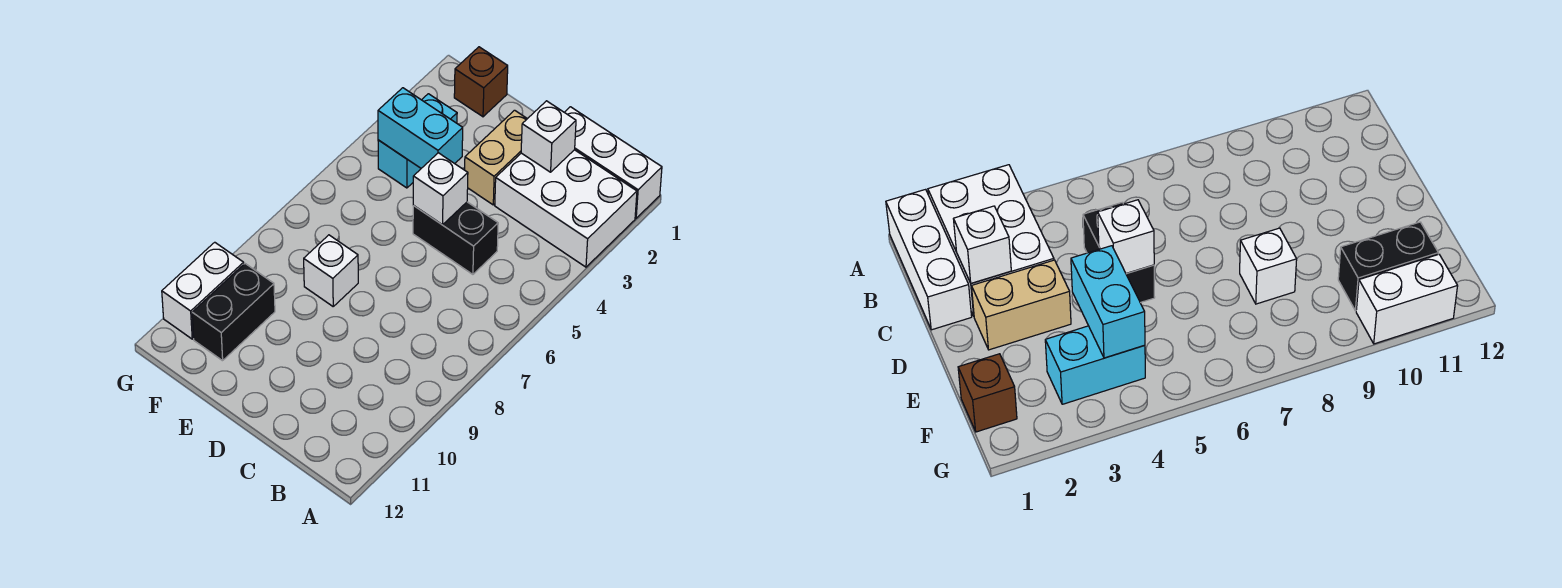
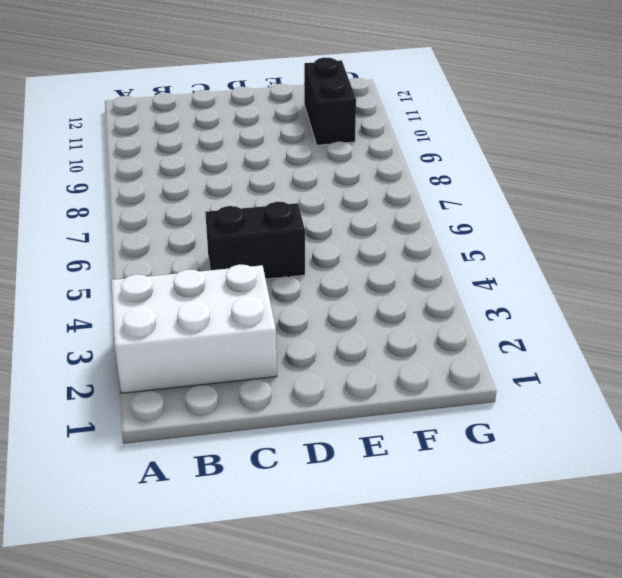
none -> white brick A1:C1 level 1
none -> tan brick D2:D3 level 1
none -> white brick E8 level 1

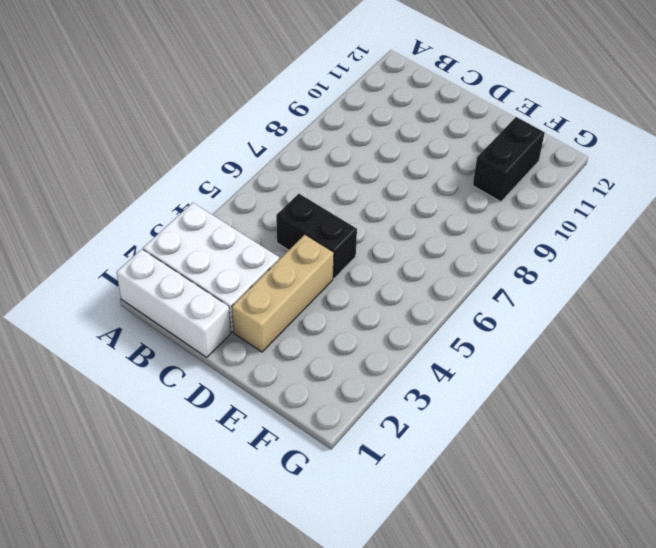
tan brick D2:D4 level 1 -> tan brick D2:D3 level 1
none -> white brick E8 level 1
none -> brown brick F1 level 1
none -> cyan brick F3:F4 level 1

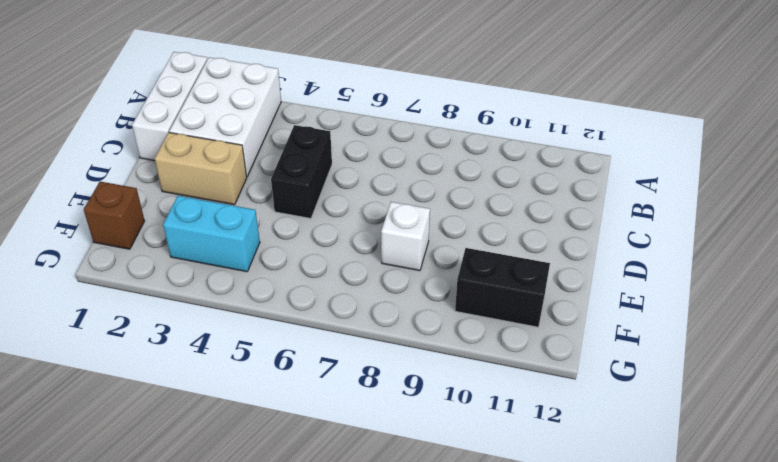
none -> white brick G10:G11 level 1
none -> white brick C2 level 2
none -> white brick D5 level 2

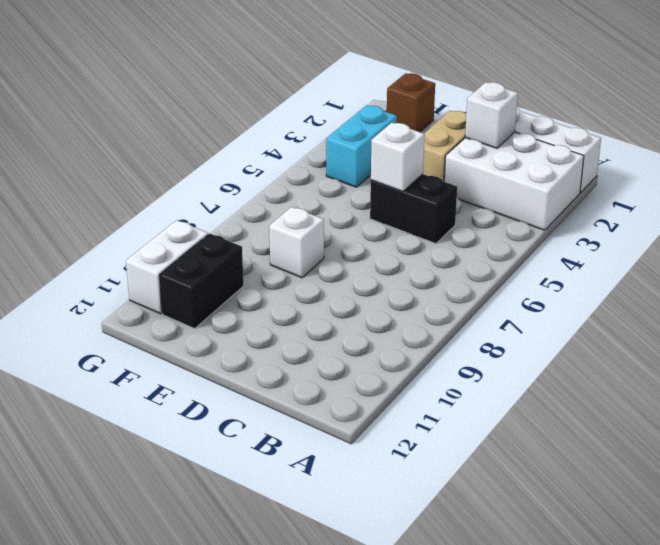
none -> cyan brick E4:F4 level 2

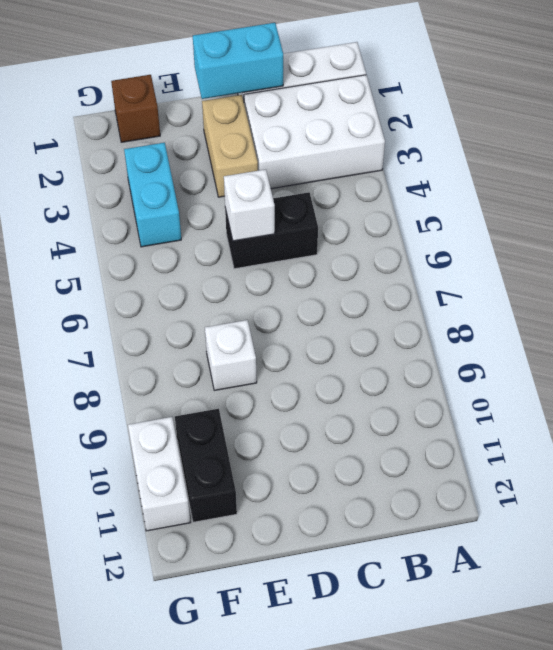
cyan brick C1:D1 level 2 -> cyan brick E4:F4 level 2
none -> white brick C2 level 2

